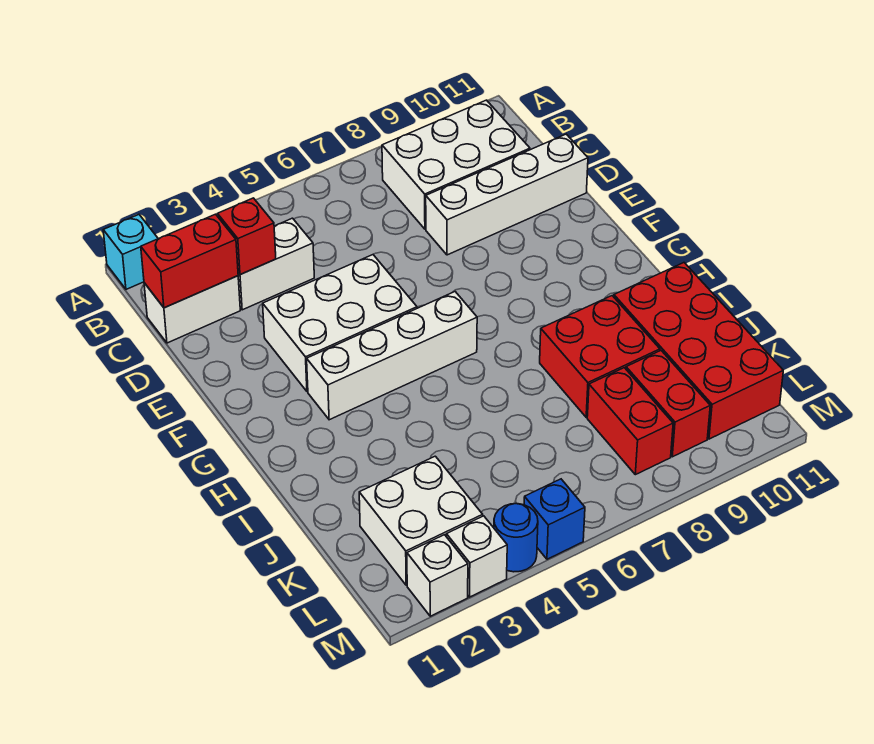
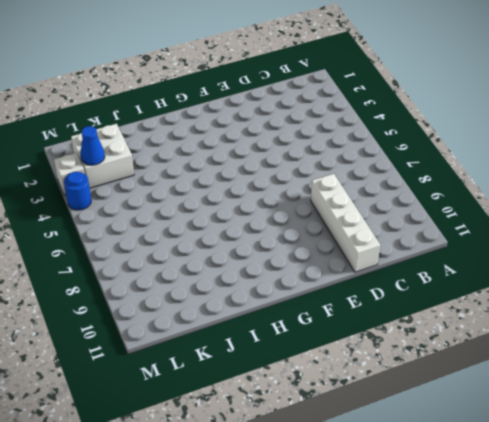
blue cone L3 level 2 -> none
none -> cyan brick A1 level 1
none -> white brick B8:C10 level 1
none -> white brick C1:C2 level 1

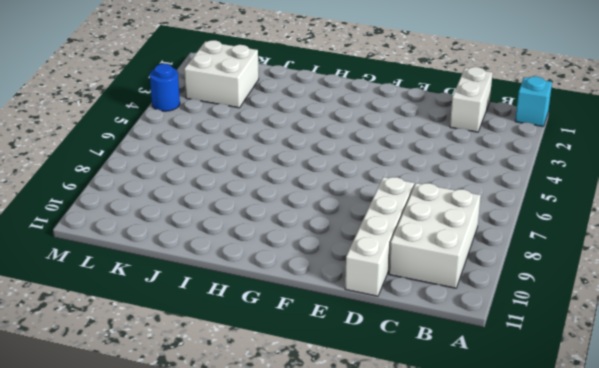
none -> white brick C3:C4 level 1
none -> white brick E3:F5 level 1
none -> white brick G3:G6 level 1

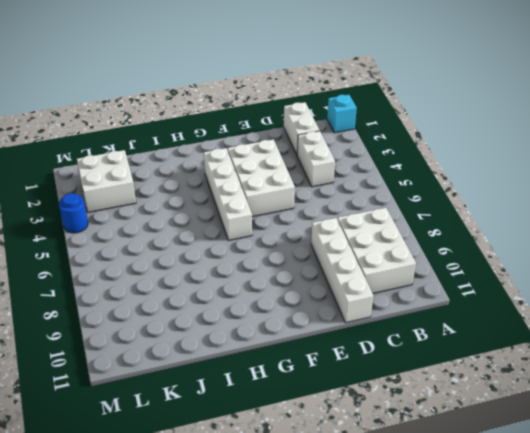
none -> red brick I8:J9 level 1
none -> red brick I10:L11 level 1
none -> red brick K8:L8 level 1

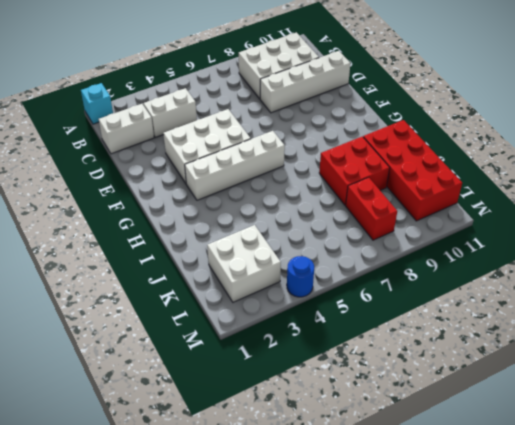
none -> red brick K9:L9 level 1
none -> white brick M2 level 1
none -> white brick M3 level 1

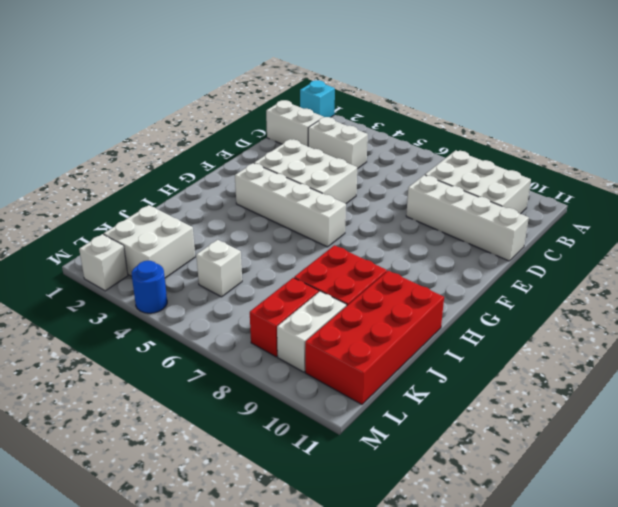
white brick K5 level 1 -> white brick M3 level 1
white brick K9:L9 level 1 -> red brick K9:L9 level 1
none -> blue brick M5 level 1
none -> red brick C1:C2 level 2
none -> red brick C3 level 2

